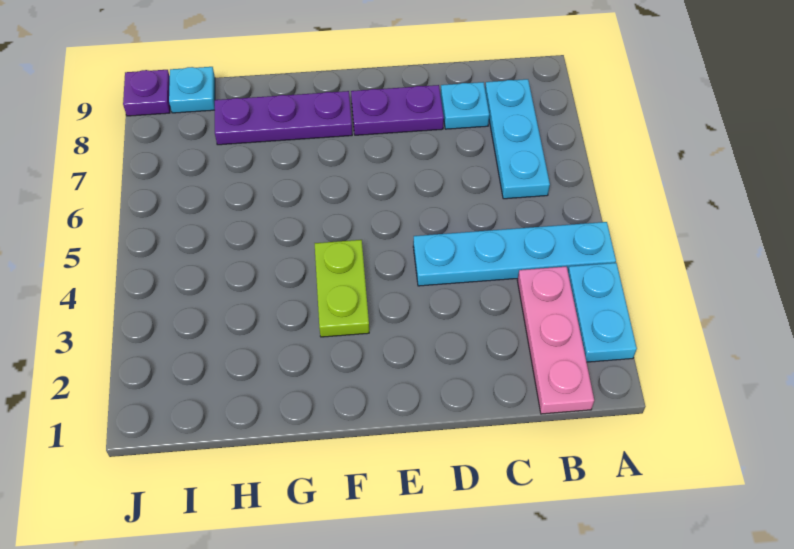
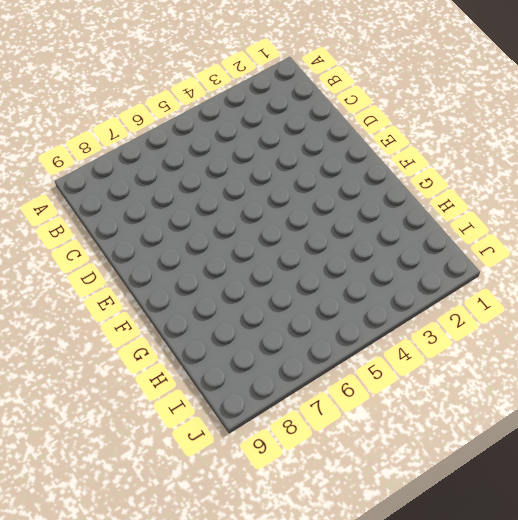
none -> cyan plate A2:A3 level 1
none -> cyan plate A4:D4 level 1

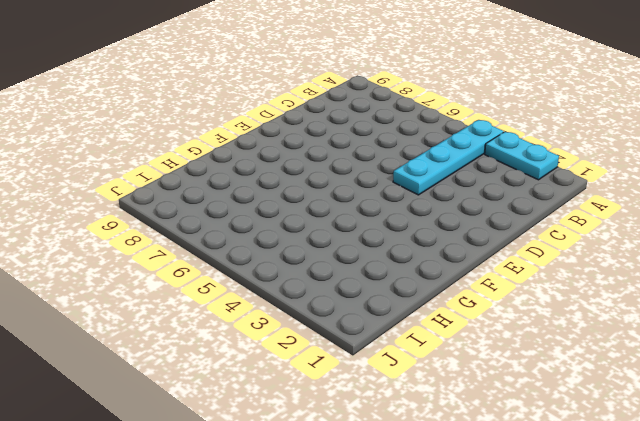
none -> pink plate B1:B3 level 1
none -> cyan plate B6:B8 level 1

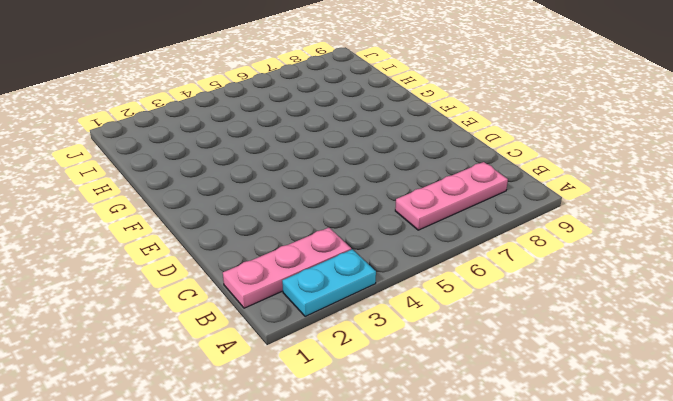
pink plate B6:B8 level 1 -> cyan plate B6:B8 level 1
none -> cyan plate A4:D4 level 1
none -> cyan plate C8 level 1

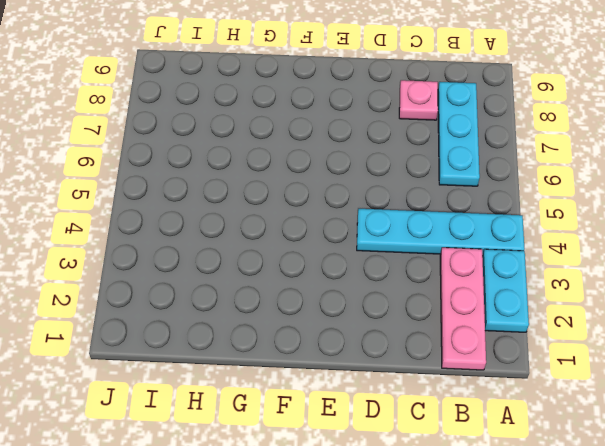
pink plate C8 level 1 -> cyan plate C8 level 1
none -> purple plate D8:E8 level 1
none -> lime plate F3:F4 level 1

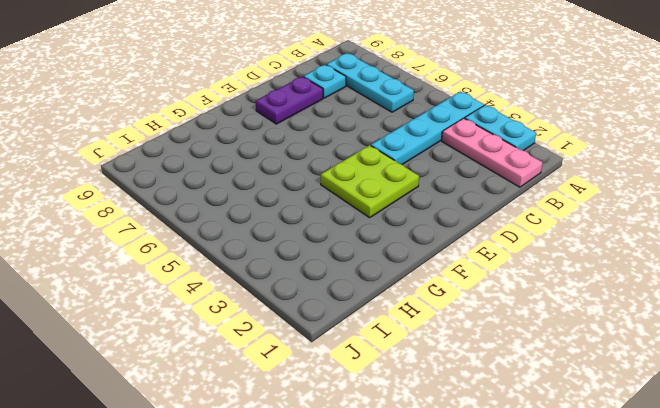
lime plate E3:F4 level 1 -> lime plate F3:F4 level 1
none -> purple plate F8:H8 level 1
none -> cyan plate I9 level 1

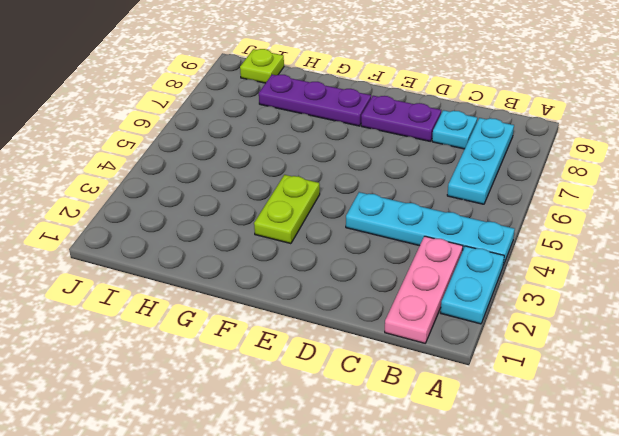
lime plate I9 level 1 -> cyan plate I9 level 1
none -> purple plate J9 level 1

